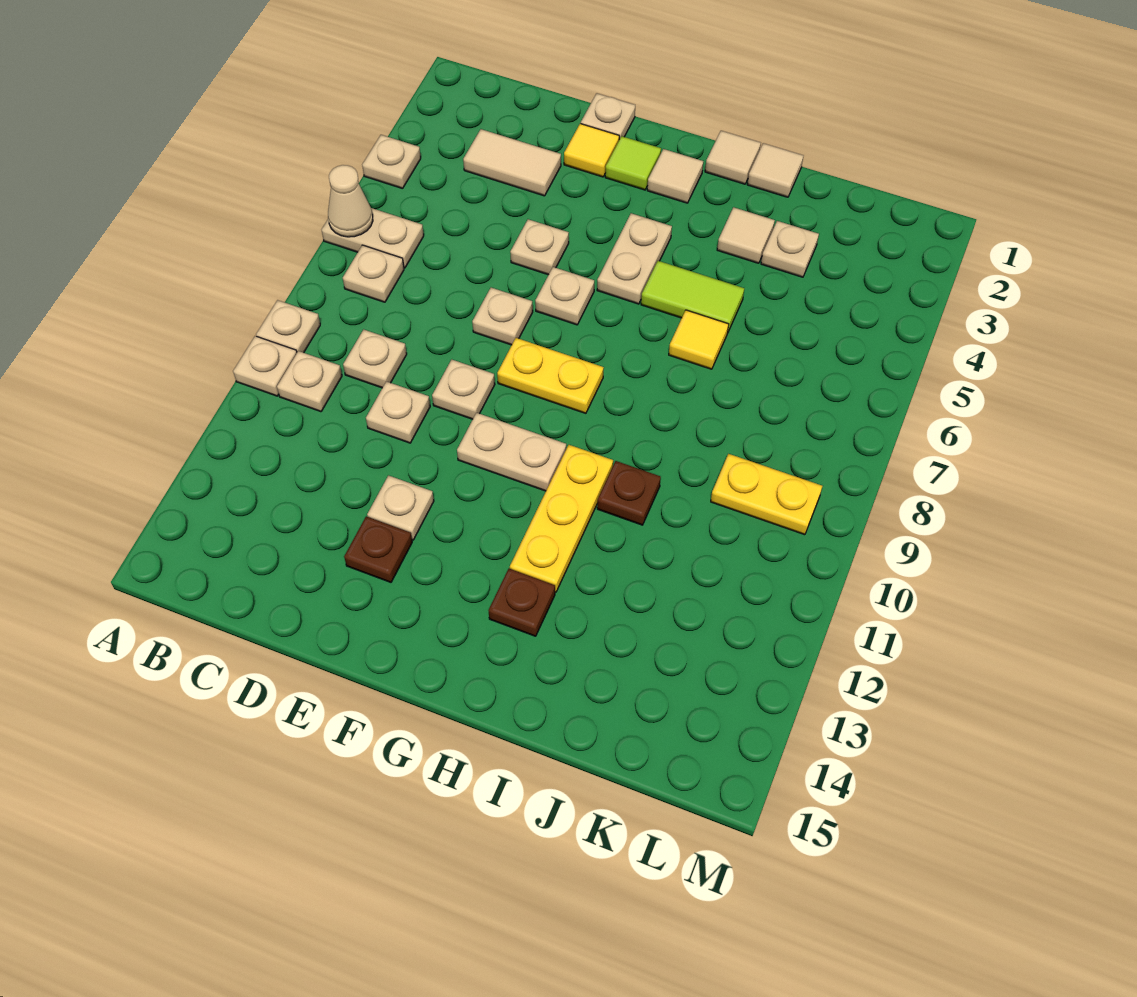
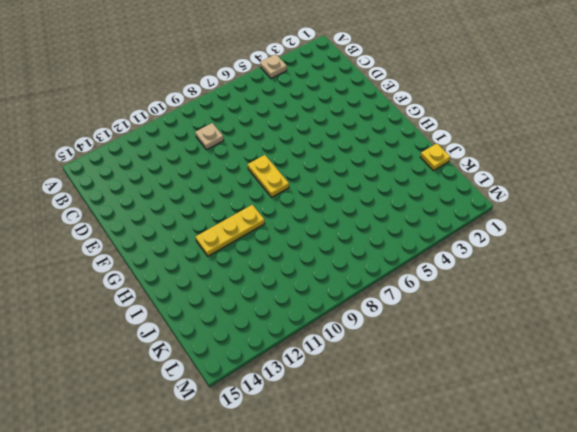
yellow plate J1 level 1 -> none
none -> tan plate A6:B6 level 1
none -> tan plate A9 level 1
none -> tan plate A10 level 1
none -> tan plate B7 level 1

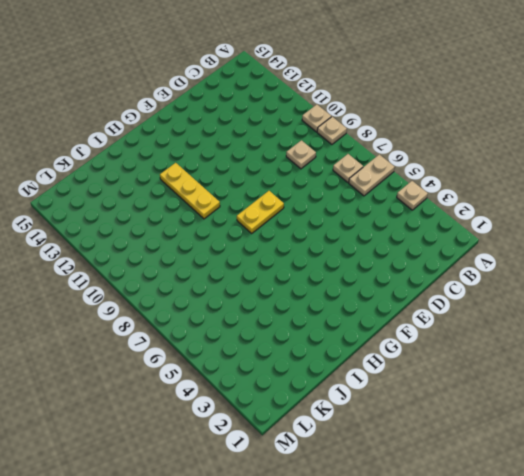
none -> tan plate B10 level 1
none -> tan tile C3:D3 level 1
none -> tan plate D10 level 1
none -> tan plate E1 level 1

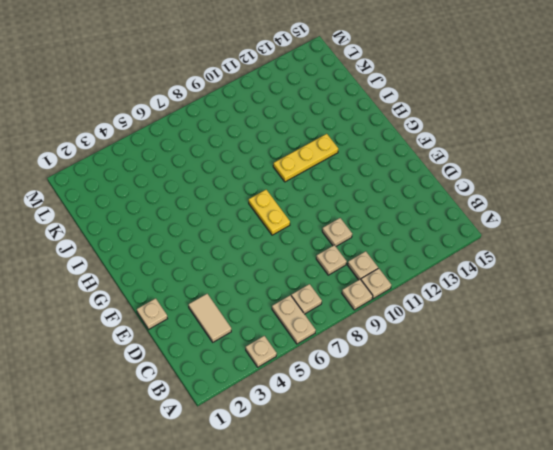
none -> yellow tile E2 level 1
none -> tan plate E5 level 1
none -> tan plate E7 level 1
none -> tan plate E9 level 1

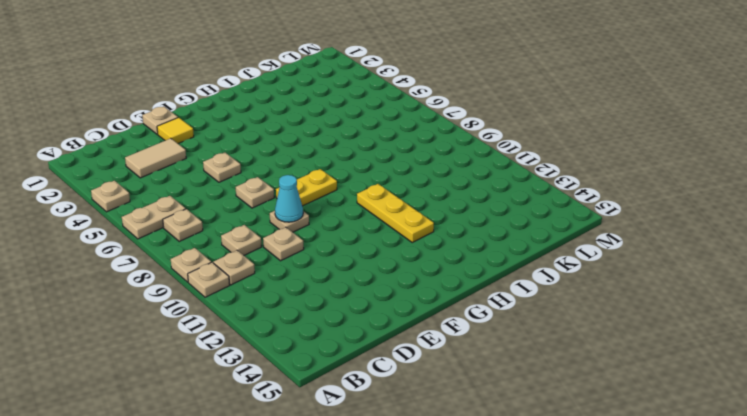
cyan cone E9 level 2 -> none
none -> tan plate E12 level 1
none -> brown plate E13 level 1
none -> lime tile F2 level 1
none -> tan plate F6 level 1

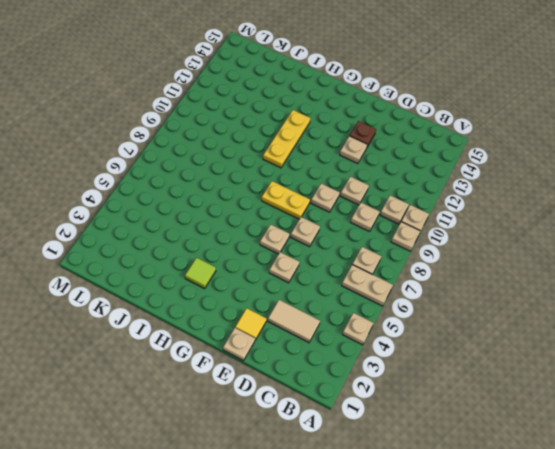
lime tile H3 level 1 -> lime tile F2 level 1
none -> tan plate F10:G10 level 1
none -> tan tile G2 level 1
none -> tan plate G4:G5 level 1
none -> tan tile H1 level 1

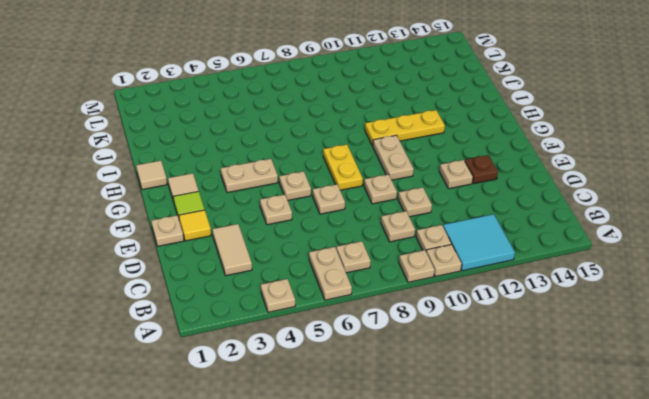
cyan tile A11:B12 level 1 -> none
none -> lime tile H5:I5 level 1
none -> brown plate H13 level 1
none -> tan tile I1 level 1
none -> tan tile I3 level 1

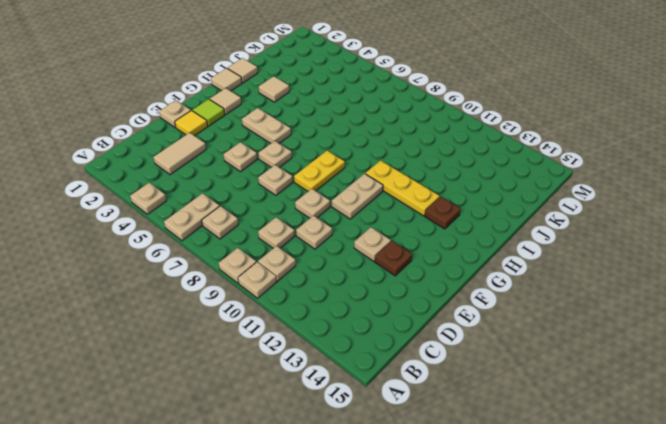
none -> lime tile H5:I5 level 1
none -> yellow tile I6 level 1
none -> brown plate I10 level 1
none -> tan plate J3 level 1

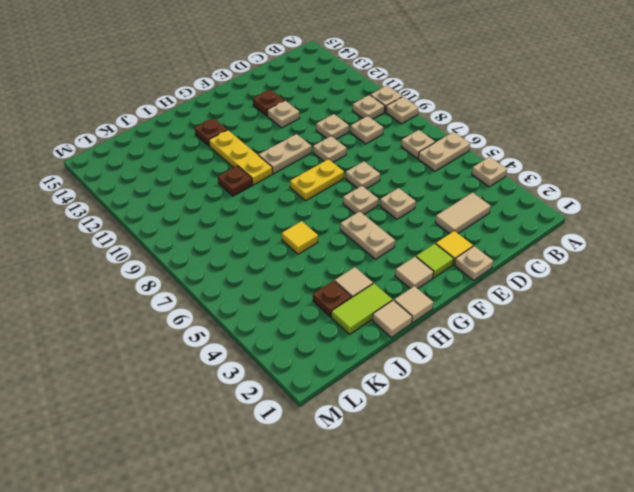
lime tile I2:J2 level 1 -> lime tile H5:I5 level 1
brown plate J3 level 1 -> tan plate J3 level 1
none -> yellow plate K9:L9 level 1
none -> tan cone A6 level 2

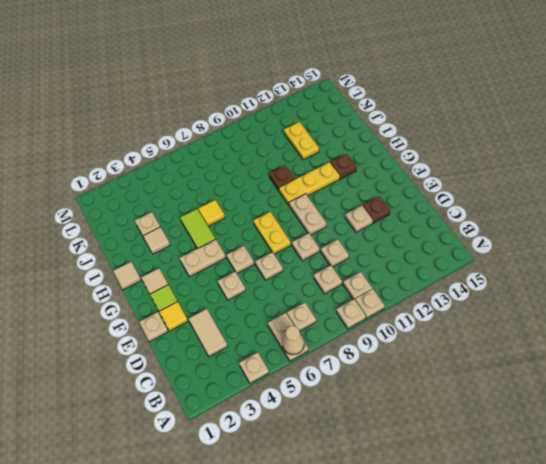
yellow plate J12:K12 level 1 -> yellow plate K9:L9 level 1
none -> tan tile I1 level 1

